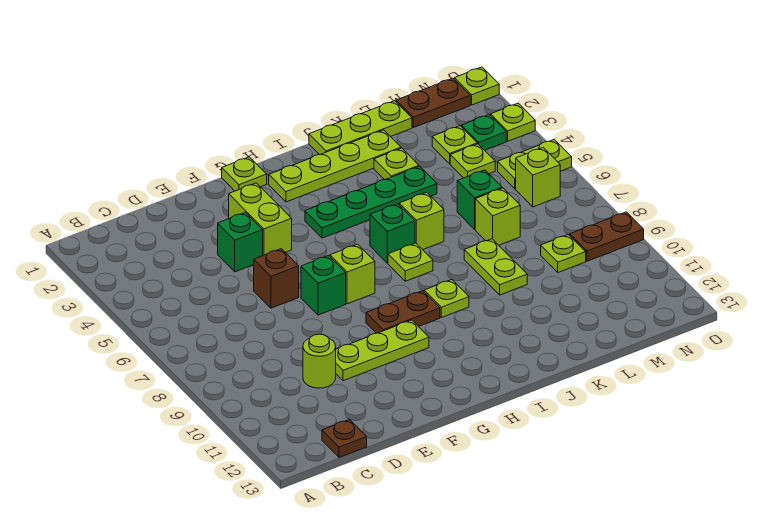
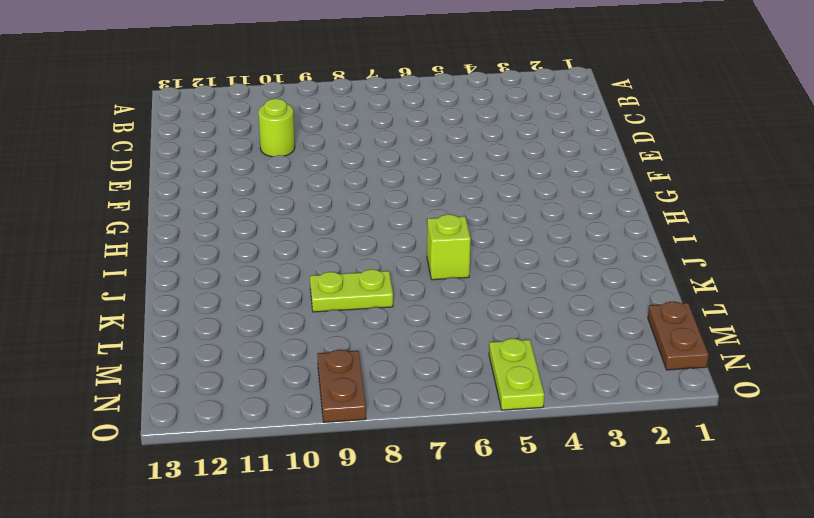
none -> brown plate C13 level 1
none -> green brick E4 level 1
none -> brown brick E6 level 1
none -> lime plate E10:G10 level 1

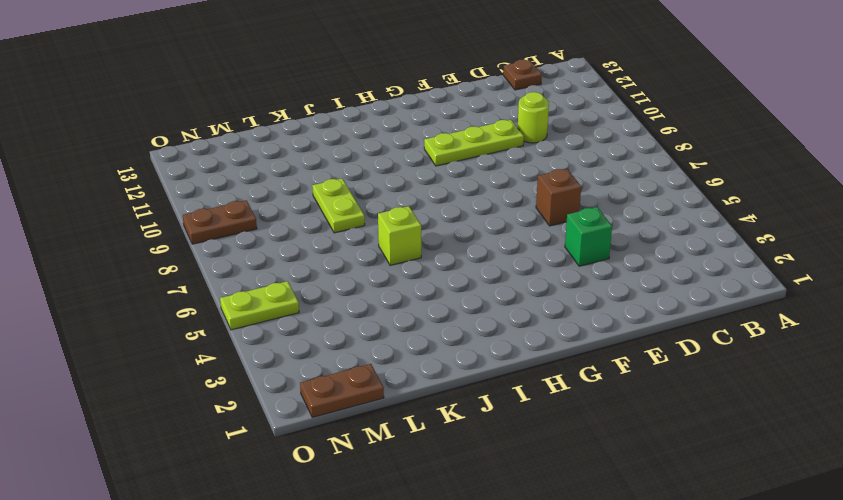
none -> lime brick F3:F4 level 1
none -> green brick F7 level 1
none -> lime plate G1 level 1
none -> lime brick G7 level 1

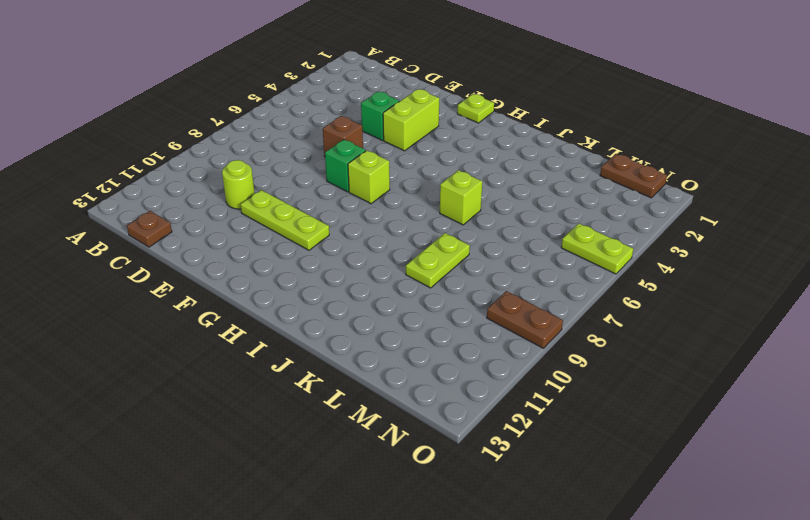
none -> brown plate G9:H9 level 1
none -> lime plate H2:K2 level 1
none -> green plate H4:K4 level 1
none -> green brick I6 level 1

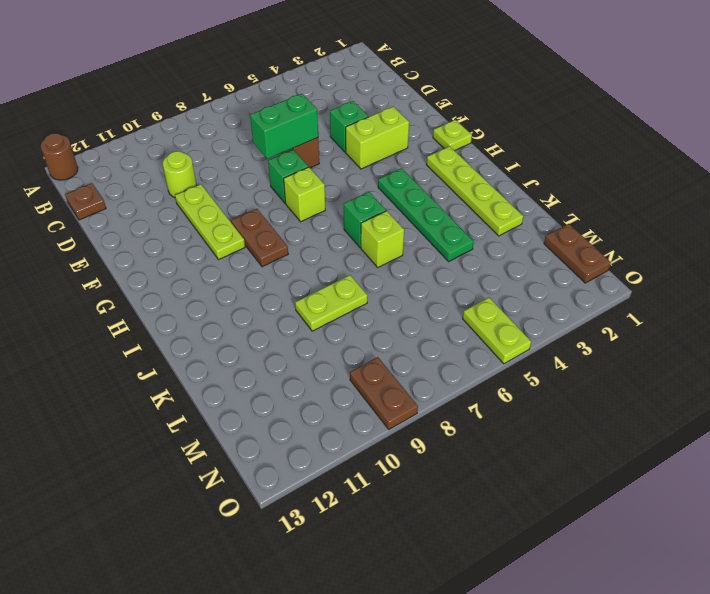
brown round brick A13 level 1 -> none
green brick E6:E7 level 2 -> none
none -> lime plate I7 level 1
none -> lime plate I9 level 1
none -> lime plate J1:L1 level 1
none -> lime plate K3 level 1

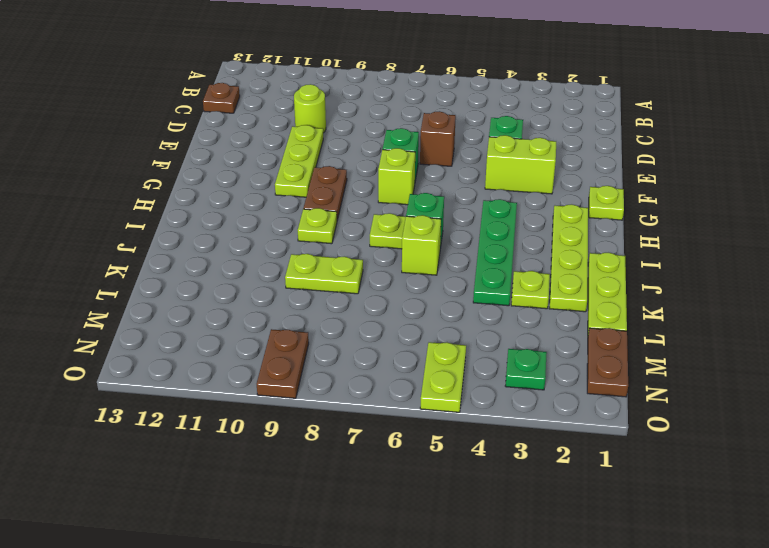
none -> green brick L6 level 1
none -> lime brick L7 level 1
none -> lime plate M3 level 1
none -> lime plate M4 level 1

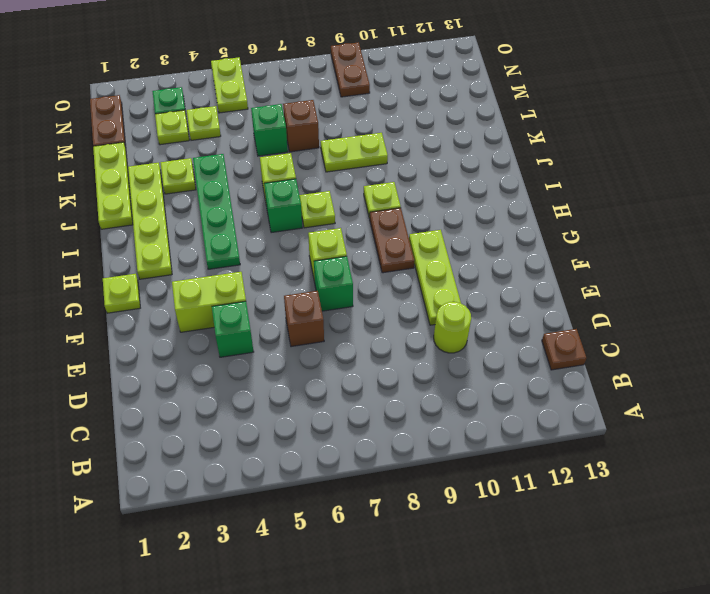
brown brick L7 level 1 -> lime brick L7 level 1
none -> lime plate M9 level 1
none -> lime brick N6 level 1
none -> lime plate O1 level 1
none -> lime plate O3 level 1

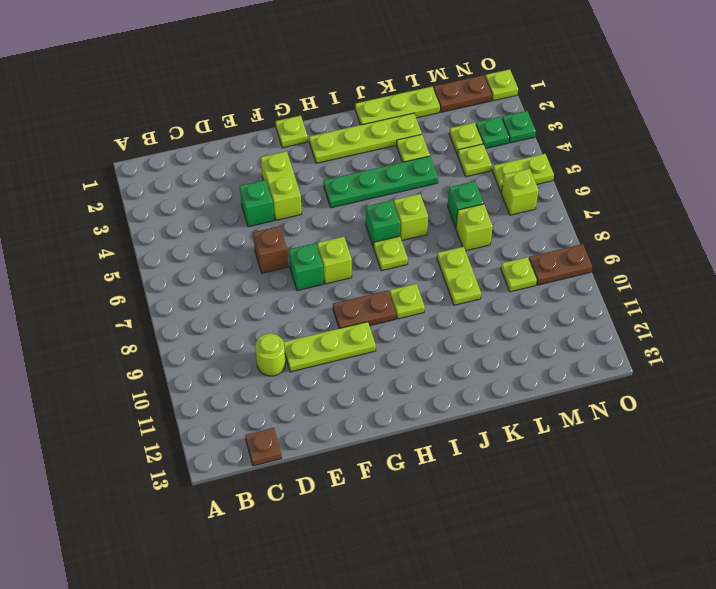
green plate O3 level 1 -> lime plate O3 level 1

